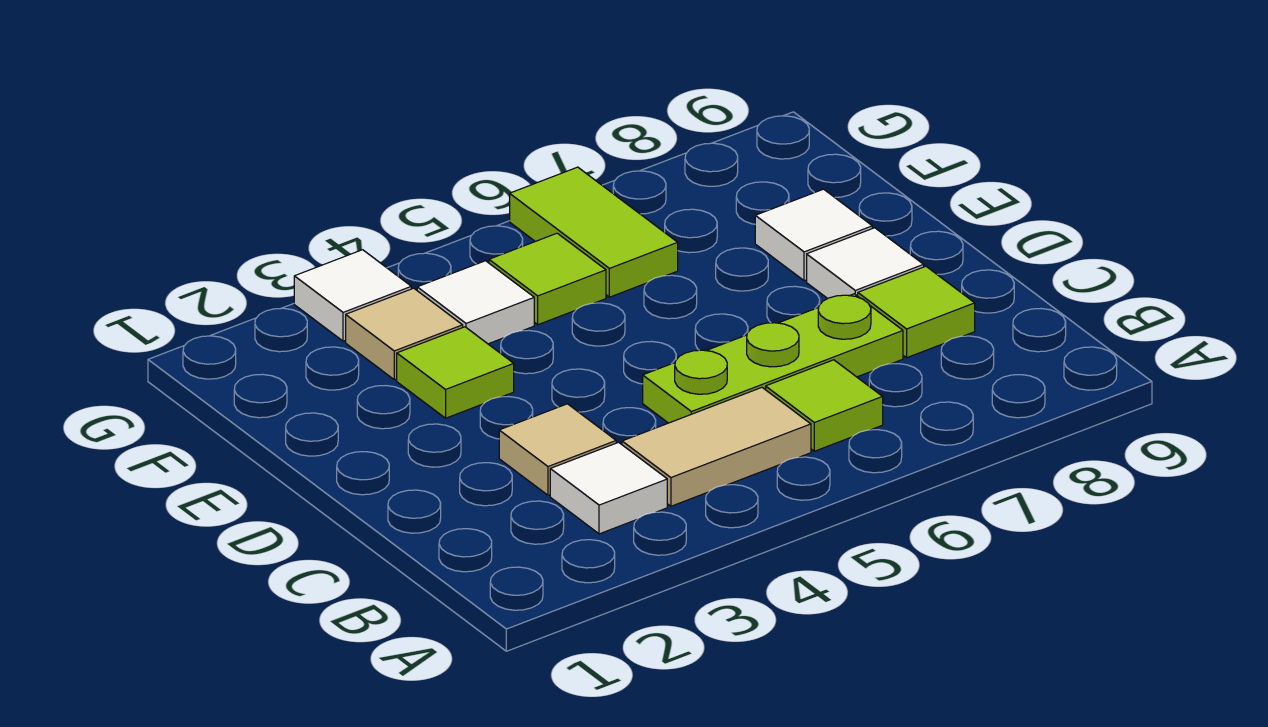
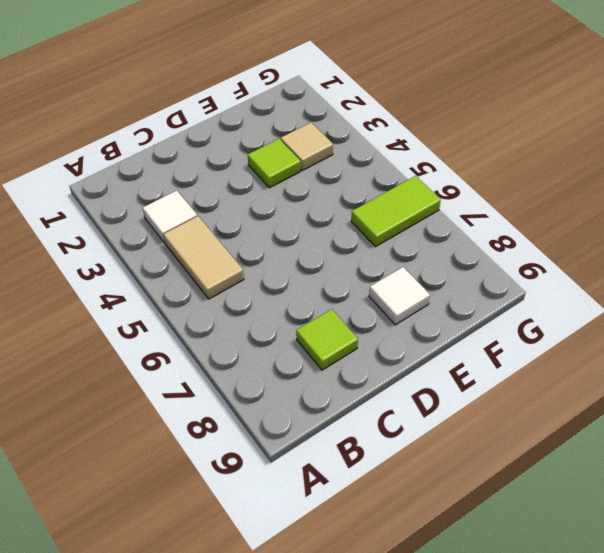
none -> lime tile B6 level 1
none -> tan tile C3 level 1
none -> lime plate C5:C7 level 1

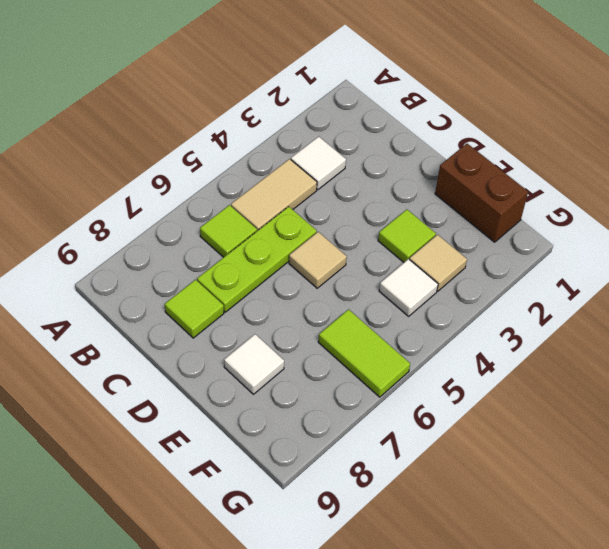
tan tile D5 level 1 -> tan tile C3 level 1
brown brick E1:F1 level 1 -> none
none -> white tile D8 level 1
none -> lime tile F5 level 1
none -> white tile G3 level 1

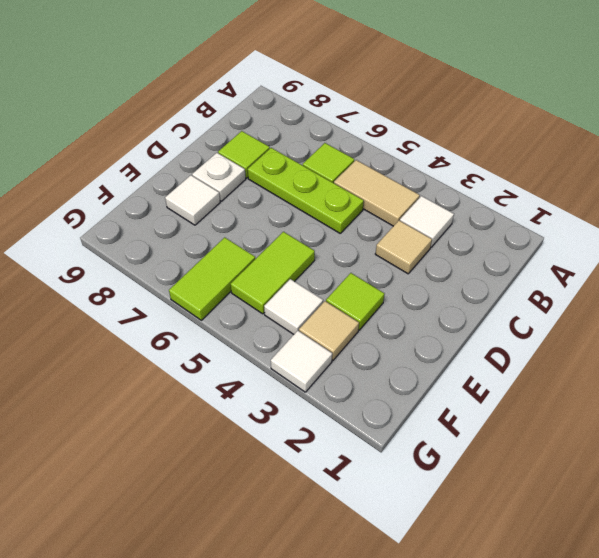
white plate D8 level 1 -> white tile D8 level 1
lime tile E5:F5 level 1 -> lime tile F5 level 1

